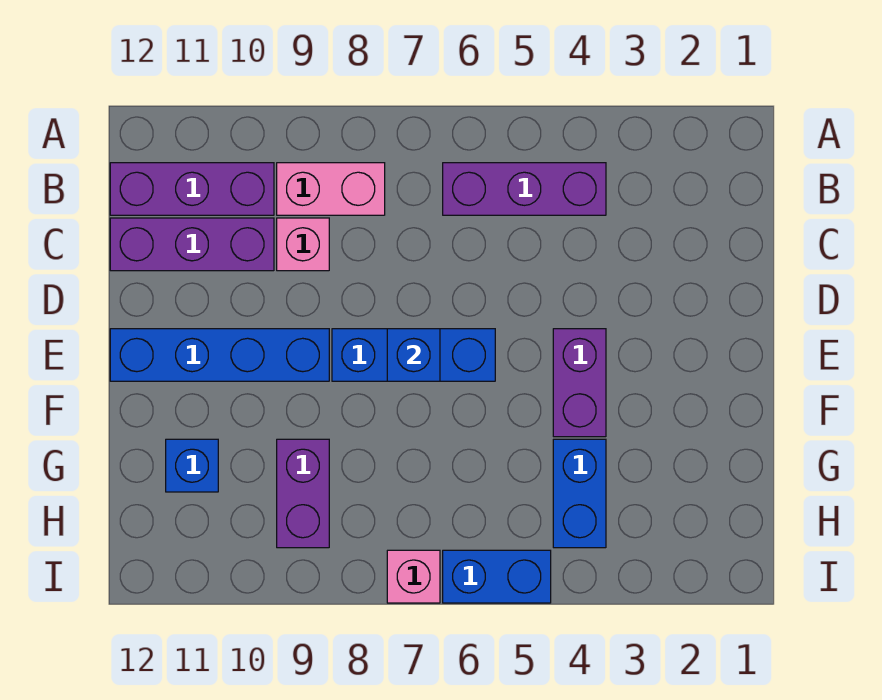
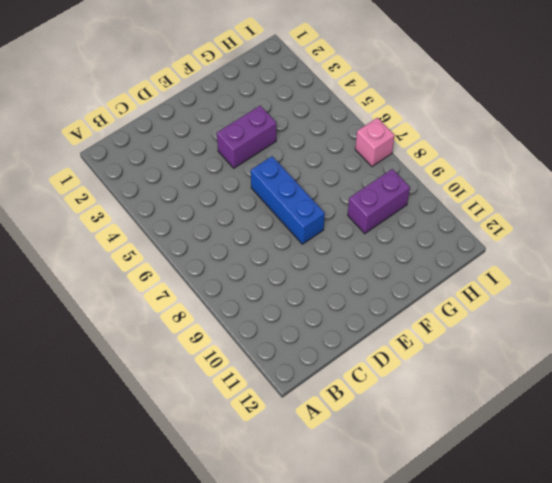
none -> purple brick B4:B6 level 1
none -> pink brick B8:B9 level 1
none -> purple brick B10:B12 level 1

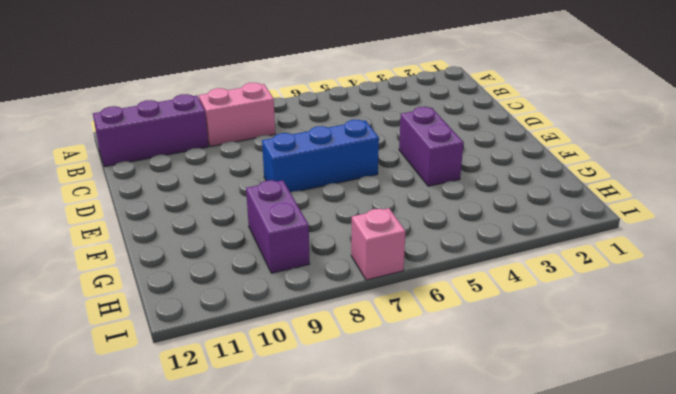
none -> purple brick B4:B6 level 1
none -> pink brick C9 level 1
none -> purple brick C10:C12 level 1

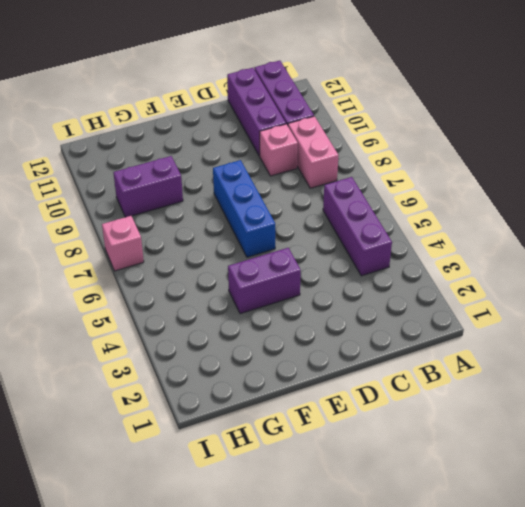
none -> blue brick E9:E12 level 1
none -> blue brick G4:H4 level 1
none -> blue brick G11 level 1

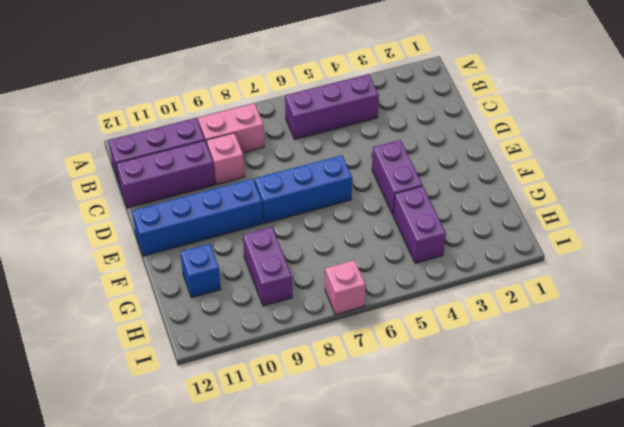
purple brick G4:H4 level 1 -> blue brick G4:H4 level 1
none -> blue brick I5:I6 level 1
none -> blue brick E7 level 2

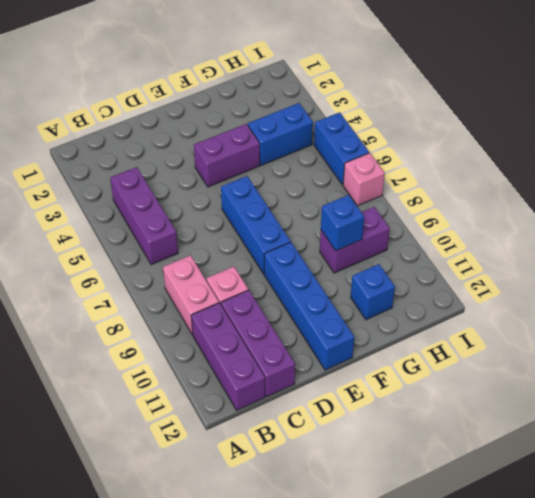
blue brick G9 level 2 -> blue brick E7 level 2

